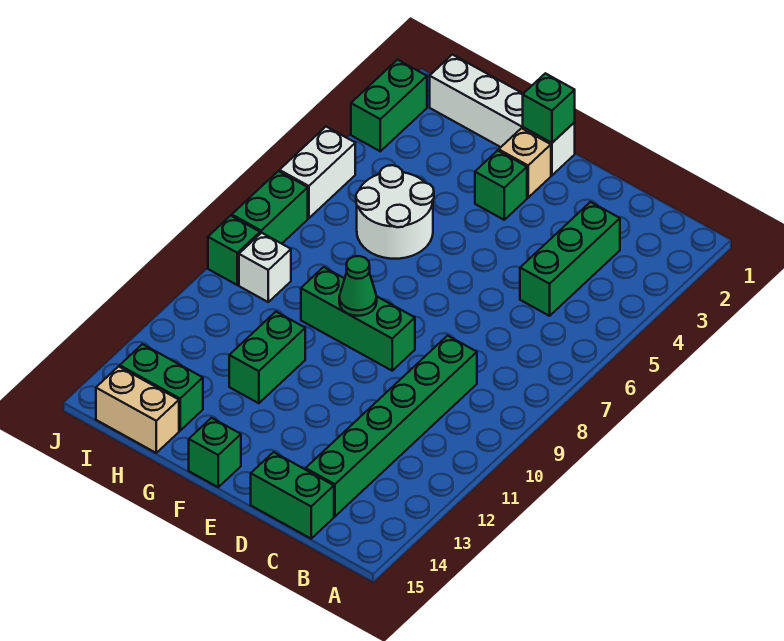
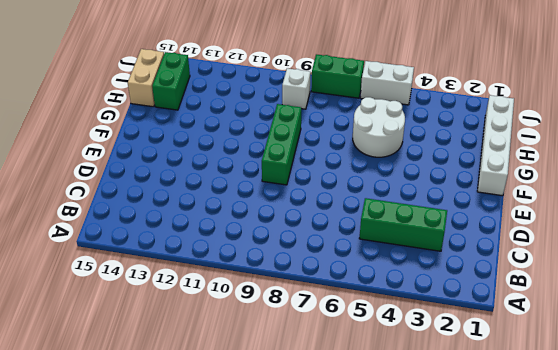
none -> green brick C9:C14 level 1
none -> green brick C15:D15 level 1
none -> tan brick F2 level 1

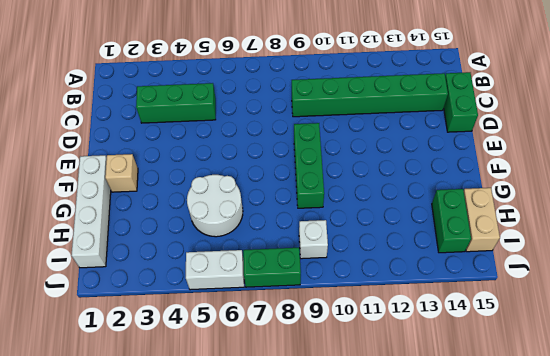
none -> green brick F3 level 1
none -> green brick F15 level 1
none -> green brick G11:G12 level 1

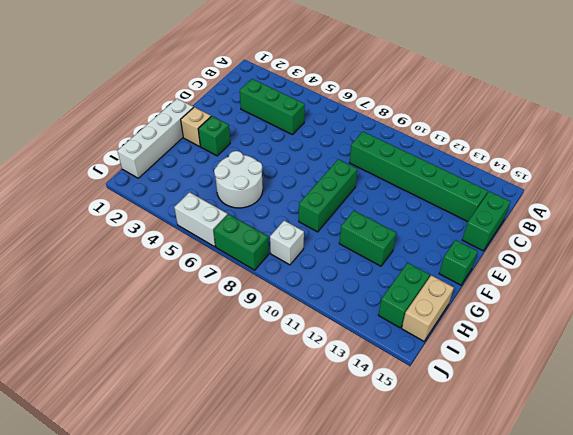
none -> green brick J2:J3 level 1
none -> green brick J9 level 1
none -> green brick F1 level 2

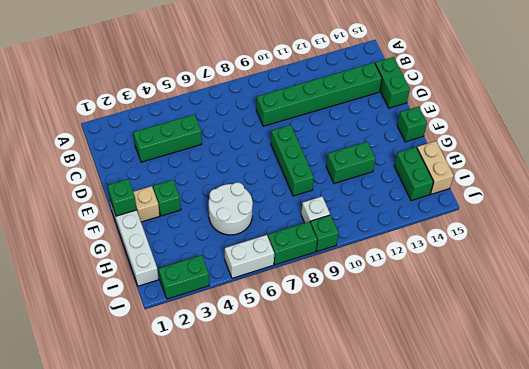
none -> green cone F9 level 2

